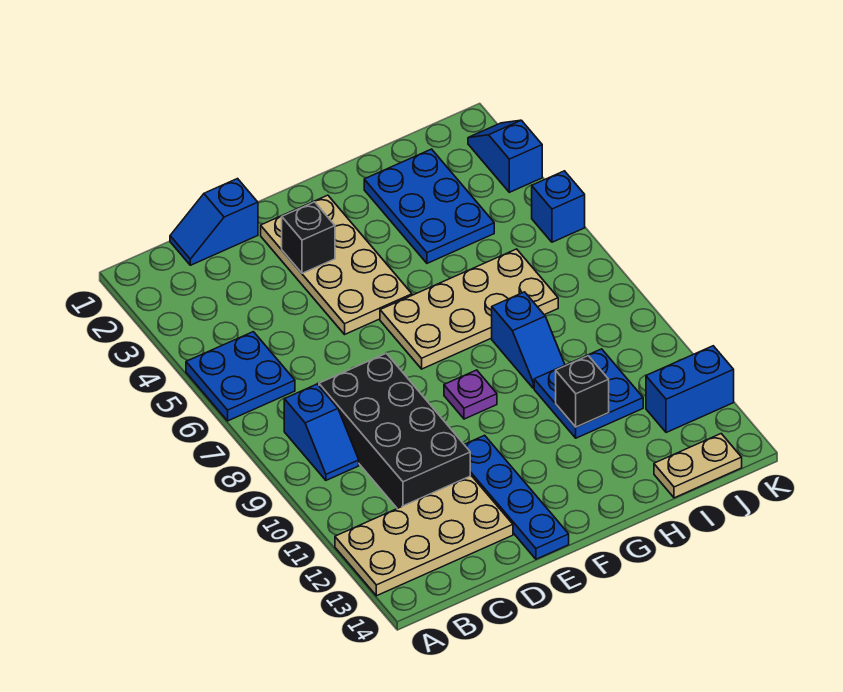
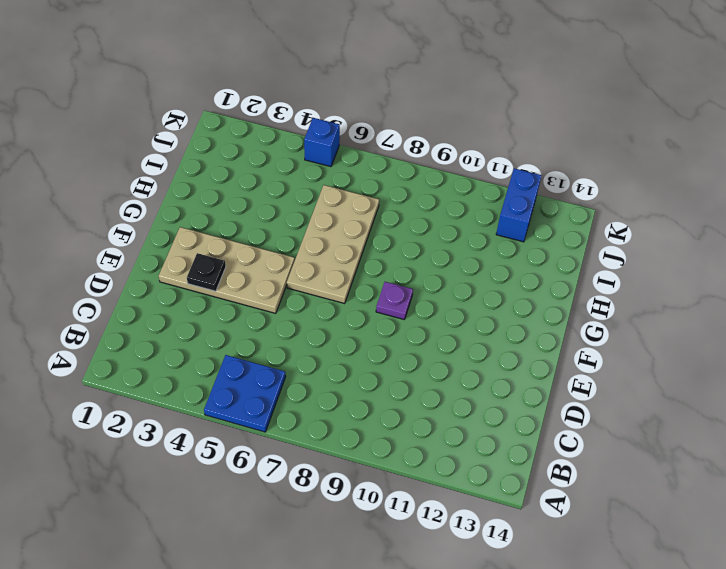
black plate E3 level 2 -> black brick E3 level 2
none -> tan plate A12:D13 level 1
none -> blue slope B8:B9 level 1 top 8
none -> blue slope C1:D1 level 1 top D

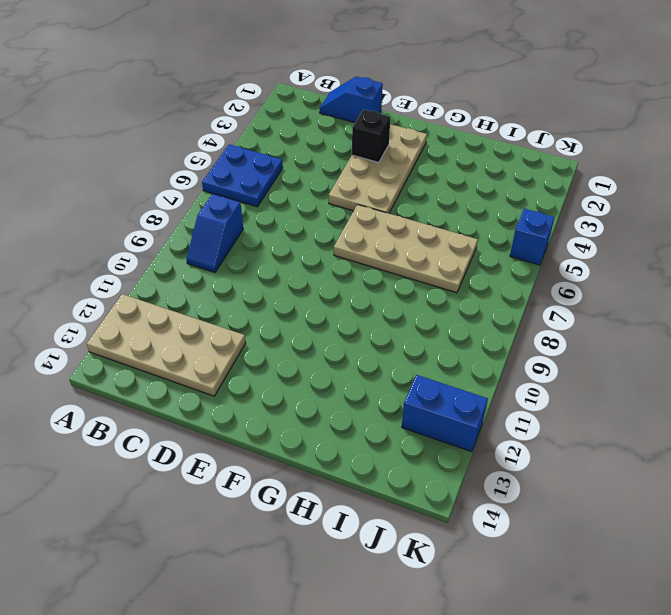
none -> black brick C8:D11 level 1
none -> blue plate E11:E14 level 1
none -> purple plate F9 level 1

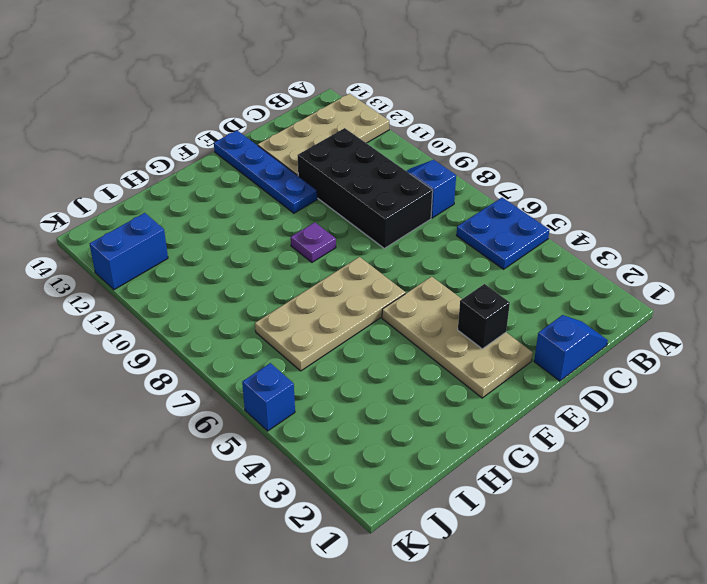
none -> blue plate H2:I4 level 1
none -> blue slope H8:H9 level 1 top 8
none -> blue plate H10:I11 level 1

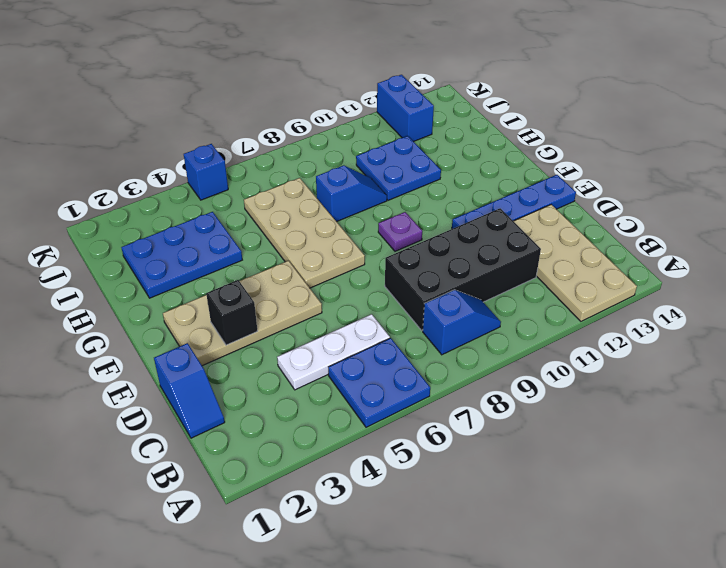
white plate C4:C6 level 1 -> none
none -> tan plate I14:J14 level 1
none -> blue slope K2:K3 level 1 top 3
none -> black brick H11 level 2

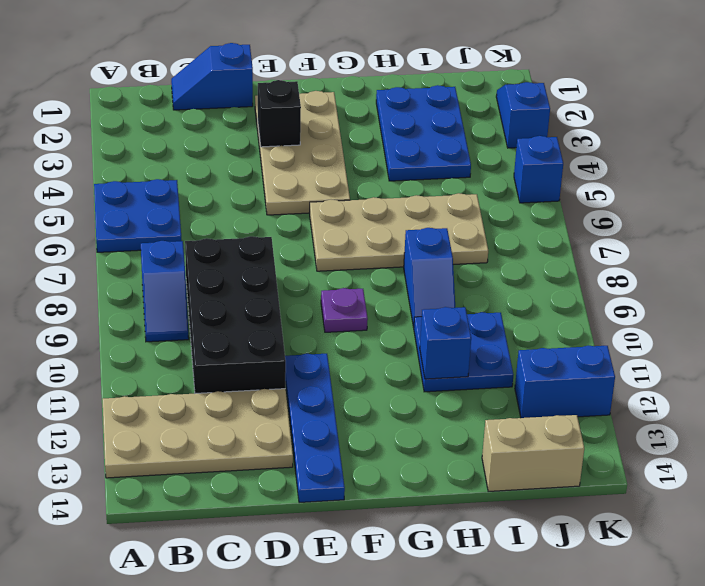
blue brick H11 level 2 -> black brick H11 level 2
tan brick I14:J14 level 1 -> tan plate I14:J14 level 1

